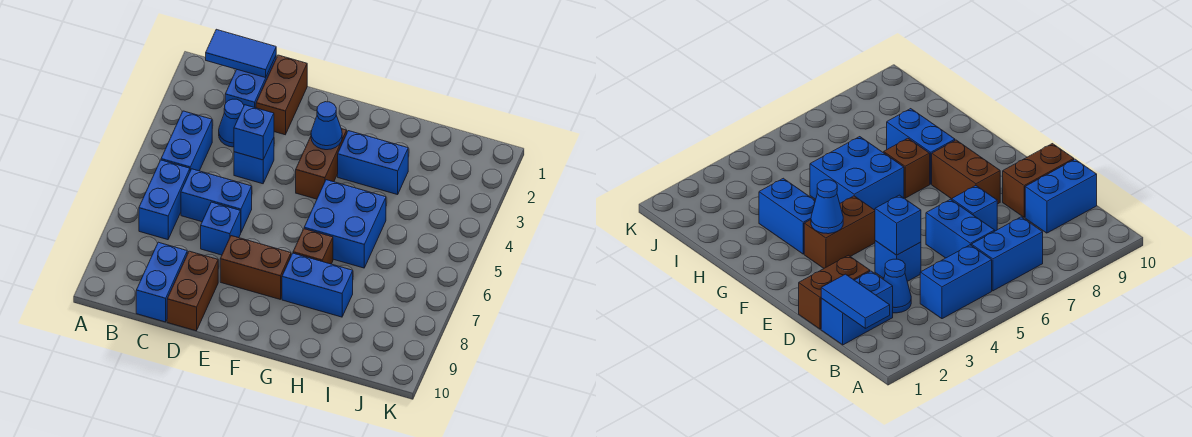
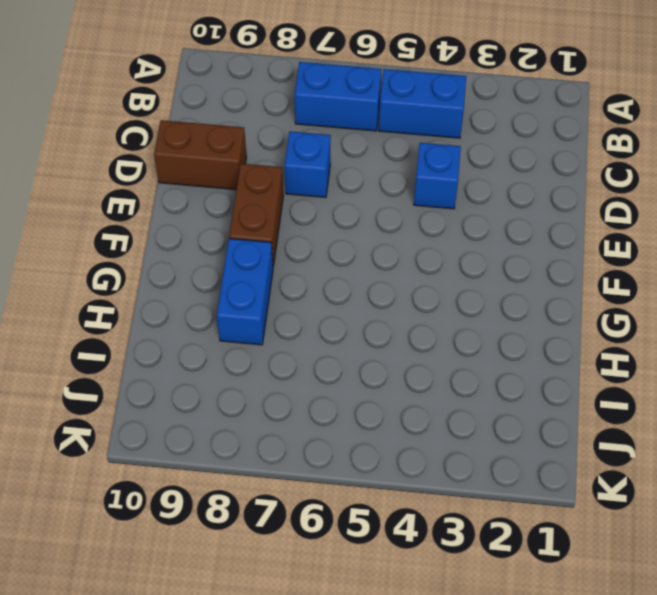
none -> blue brick C1:C2 level 1
none -> blue cone C3 level 1
none -> blue brick C6:D6 level 1

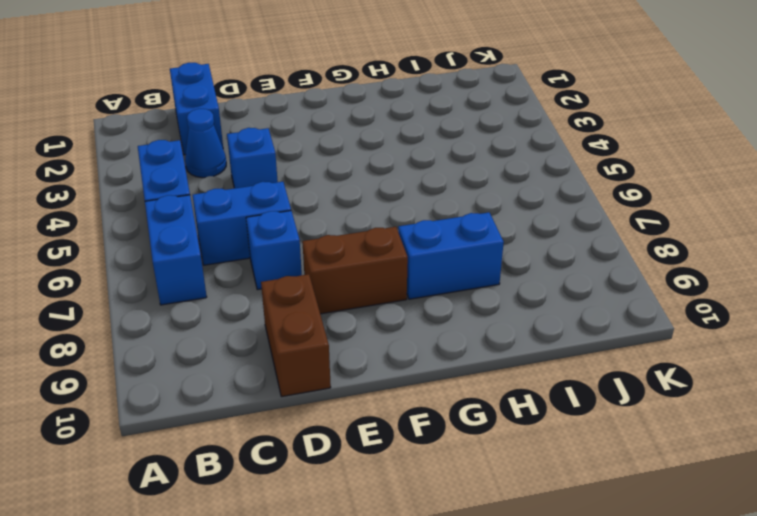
none -> blue brick C9:C10 level 1
none -> brown brick D1:D2 level 1
none -> brown brick F3:F4 level 1

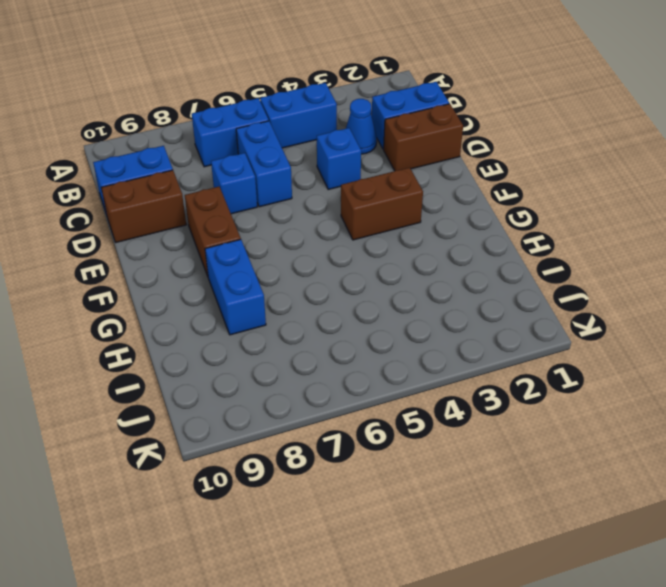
none -> blue brick G3:H3 level 1
none -> blue brick G5:H6 level 1
none -> brown brick G7 level 1

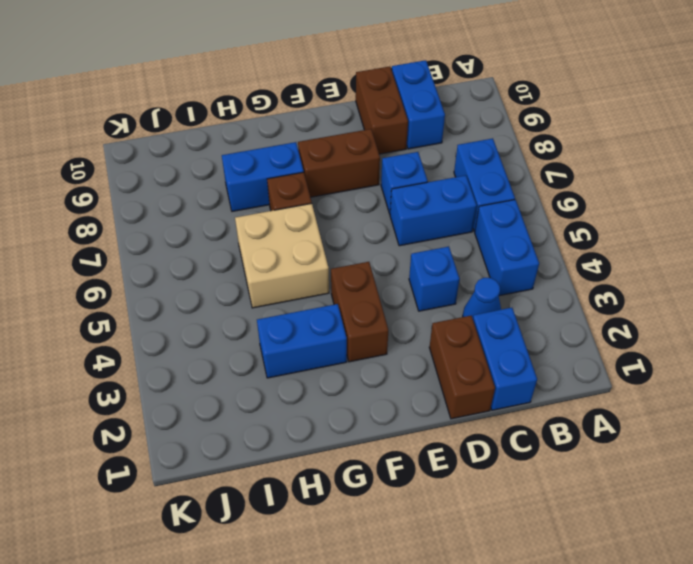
tan brick G5:H6 level 1 -> blue brick G5:H6 level 1
none -> blue tile B1:C1 level 2
none -> blue brick D4 level 2
none -> blue cone F3 level 2

